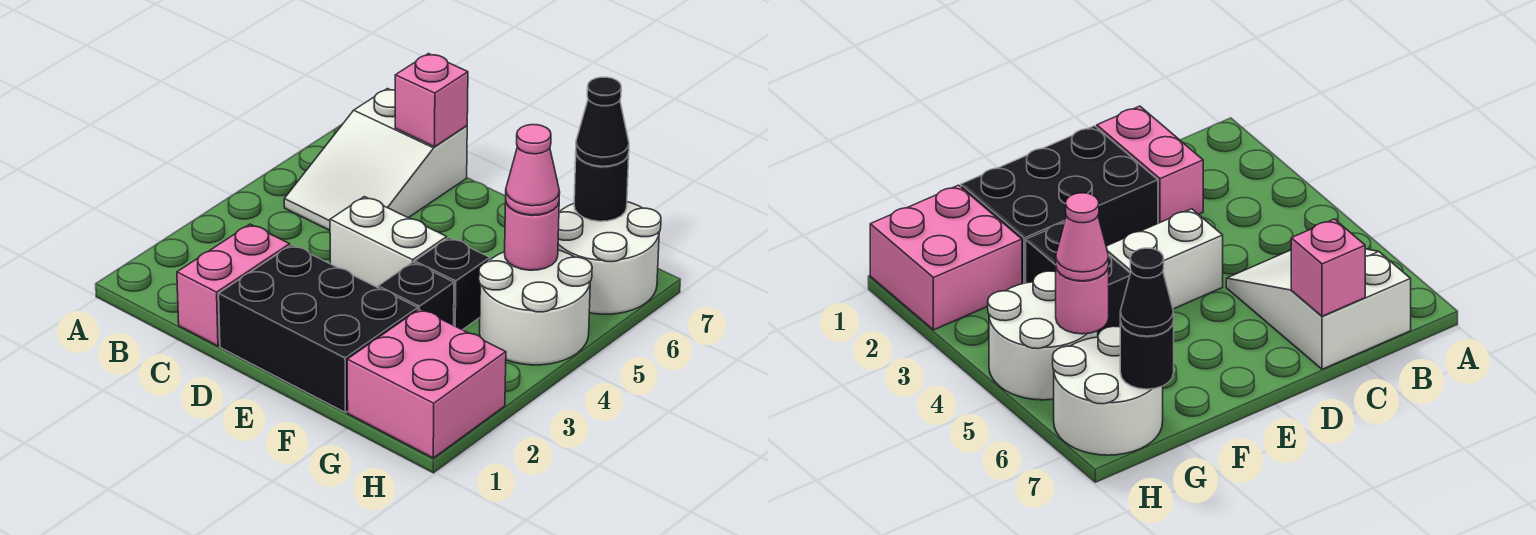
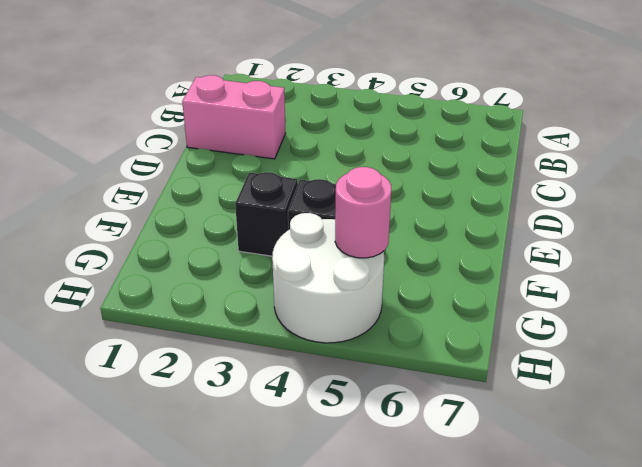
none -> white slope B5:C7 level 1 top 7
none -> black brick D1:F2 level 1
none -> white brick D4:E4 level 1

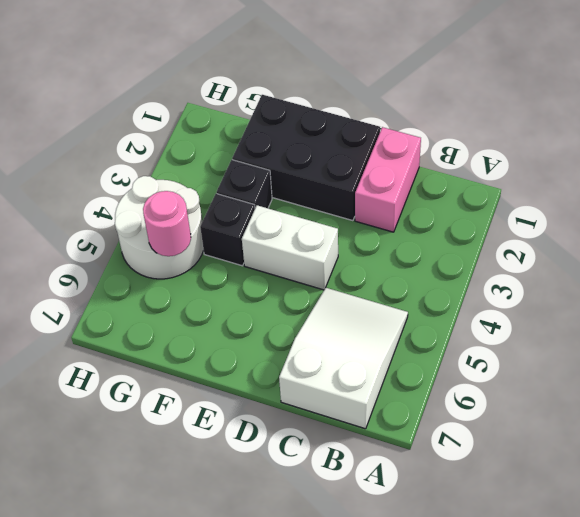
none -> pink brick G1:H2 level 1
none -> white round brick G6:H7 level 1
none -> pink brick C7 level 2

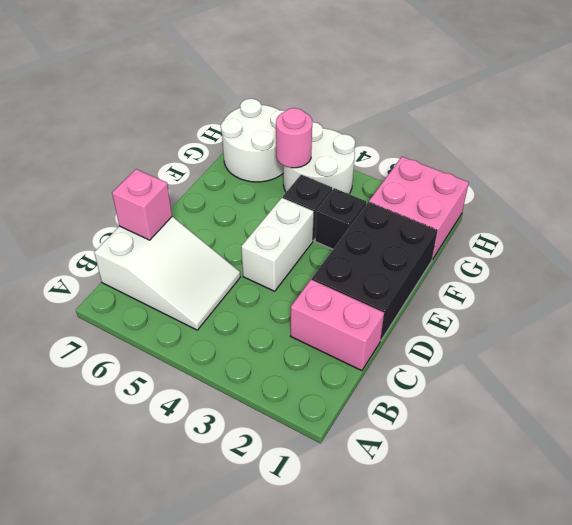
none -> black round brick G7 level 2
none -> pink cone G5 level 3
none -> black cone G7 level 3

